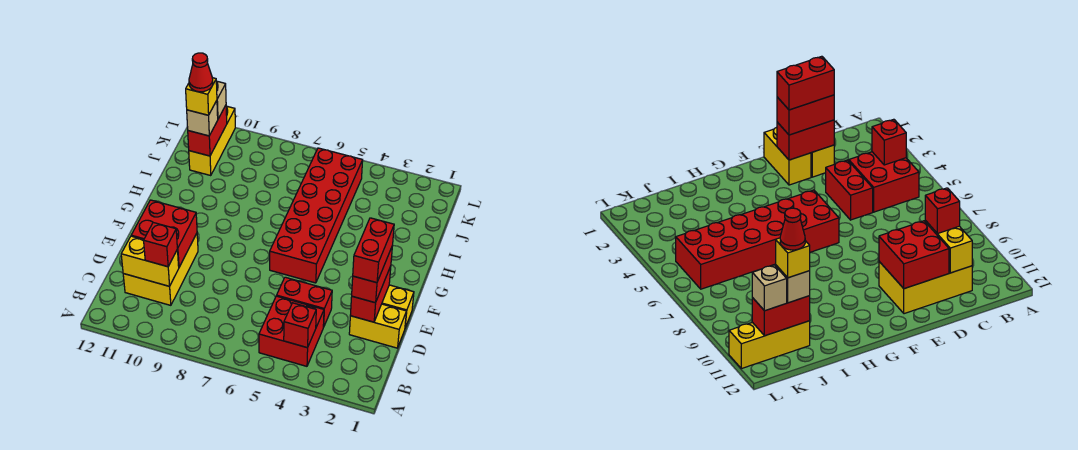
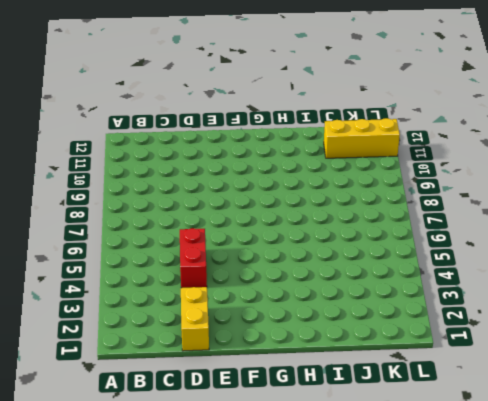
none -> red brick B4:C5 level 1
none -> yellow brick C10:E11 level 1
none -> yellow brick E1:E2 level 1

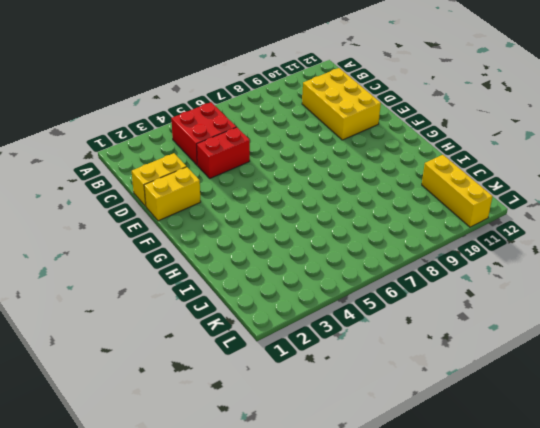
none -> red brick F5:K6 level 1
none -> red brick B4 level 2
none -> yellow brick C10:C11 level 2

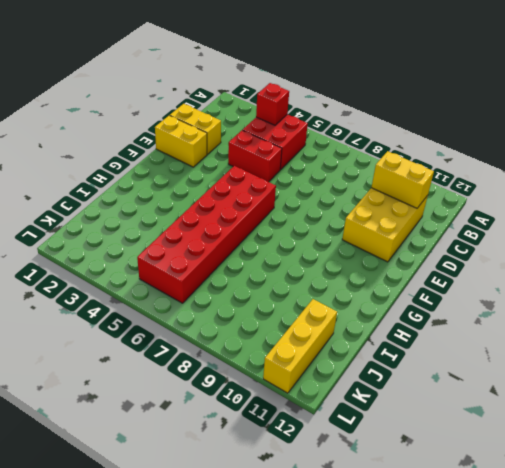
none -> red brick D2:E2 level 2
none -> red brick D10:E11 level 2
none -> red brick J11:K11 level 2

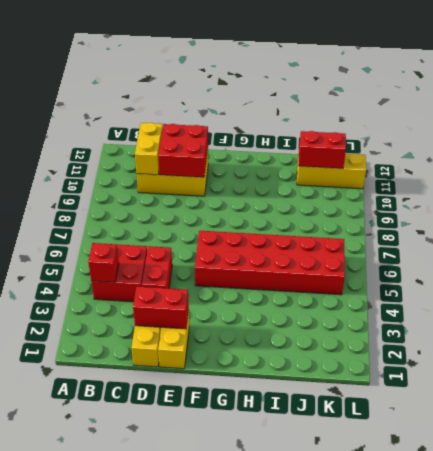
none -> red brick C10 level 3
none -> red brick D2:E2 level 3
none -> tan brick J11 level 3

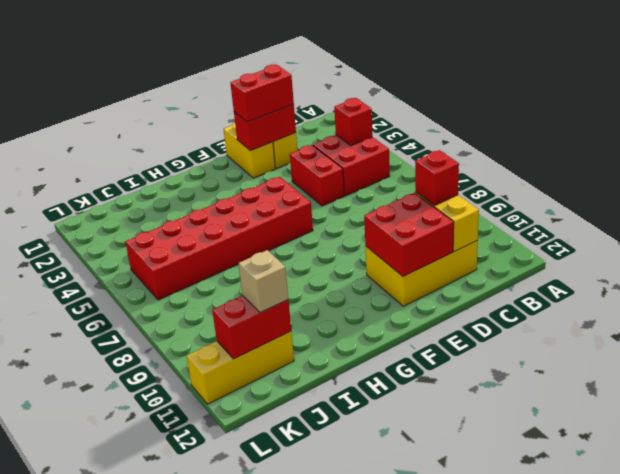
none -> tan brick K11 level 3
none -> red brick D2:E2 level 4
none -> yellow brick J11 level 4

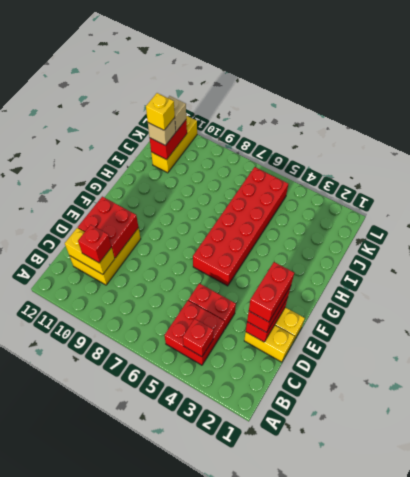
none -> red cone J11 level 5

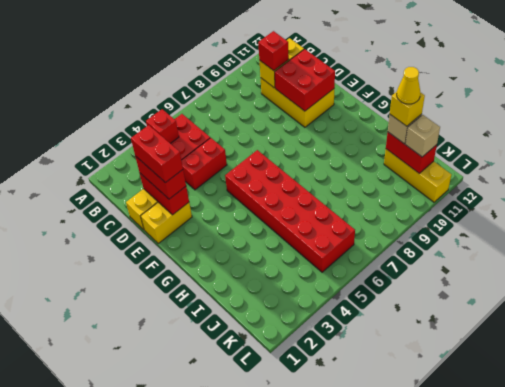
yellow cone J11 level 5 -> red cone J11 level 5

